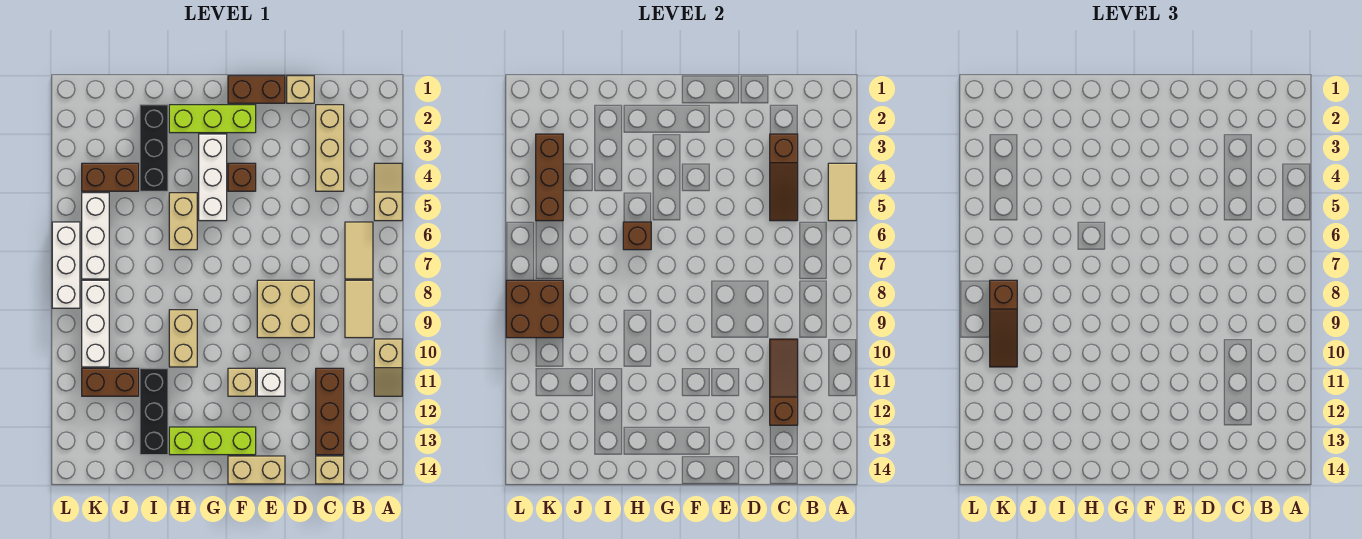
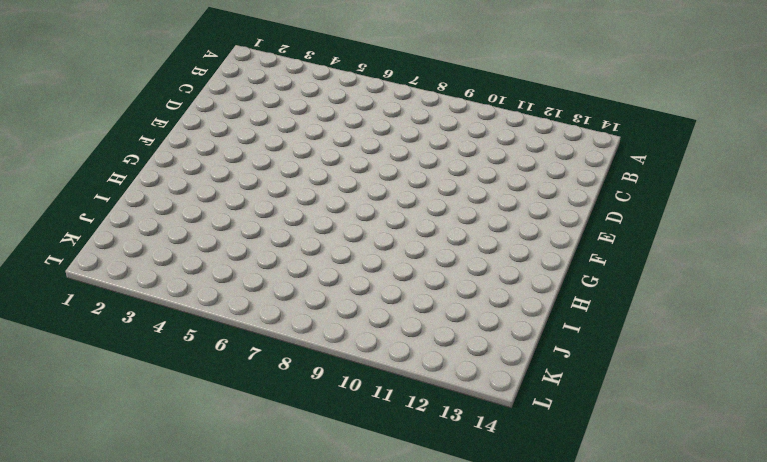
none -> tan slope A4:A5 level 1 top 5
none -> tan slope A10:A11 level 1 top 10
none -> tan tile B6:B7 level 1
none -> tan tile B8:B9 level 1

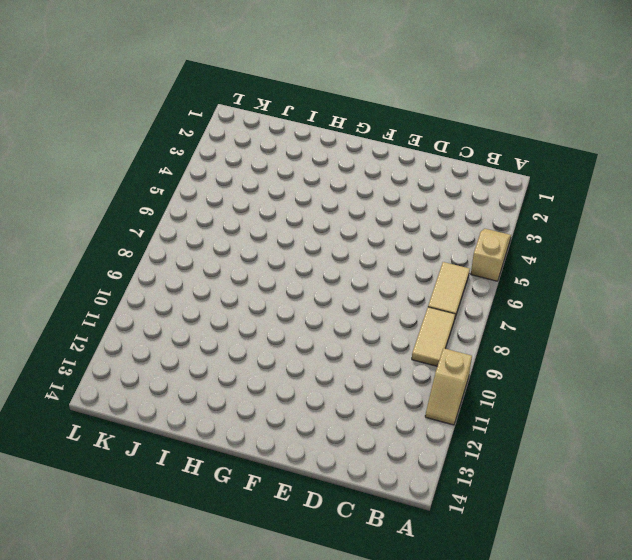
none -> tan brick C2:C4 level 1
none -> brown brick C11:C13 level 1
none -> tan brick C14 level 1
none -> tan brick D1 level 1

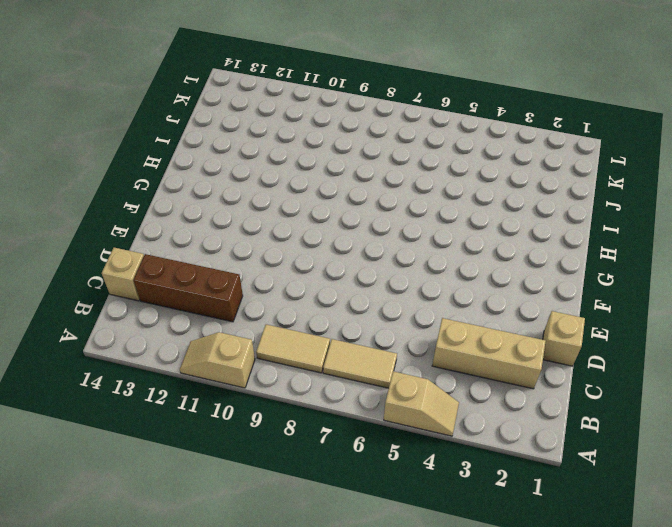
none -> tan brick D8:E9 level 1
none -> brown brick E1:F1 level 1
none -> white brick E11 level 1
none -> tan brick E14:F14 level 1

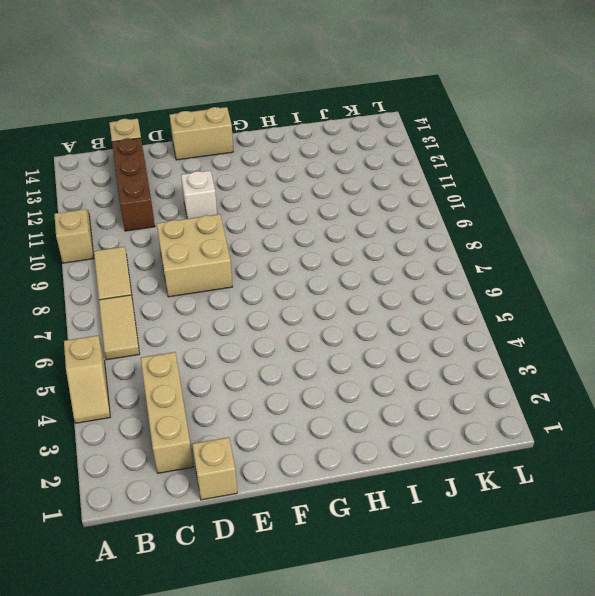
none -> brown brick E1:F1 level 1
none -> lime brick F2:H2 level 1
none -> brown brick F4 level 1
none -> tan brick F11 level 1

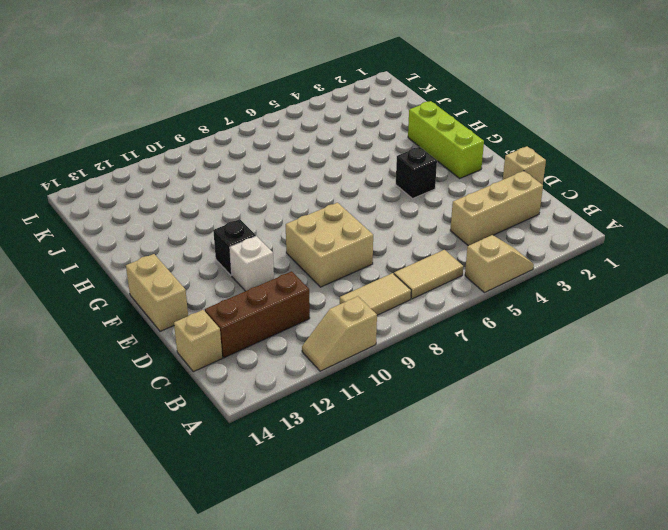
black brick F4 level 1 -> brown brick F4 level 1
black brick F11 level 1 -> tan brick F11 level 1
none -> brown brick E1:F1 level 1
none -> lime brick F13:H13 level 1
none -> white brick G3:G5 level 1
none -> tan brick H5:H6 level 1

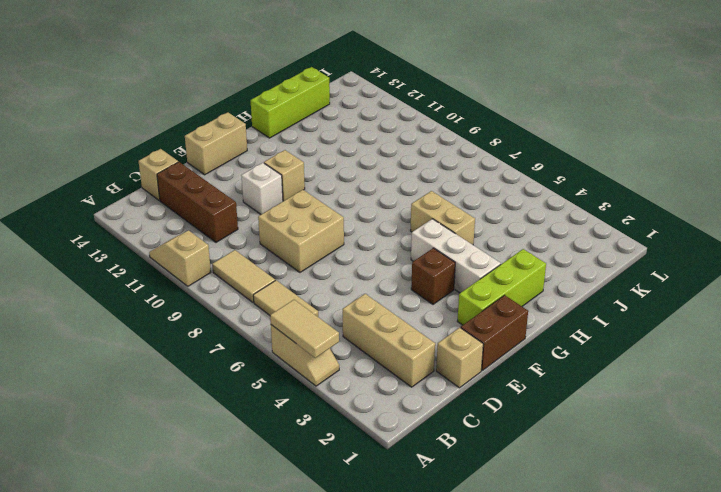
lime brick H14:J14 level 1 -> lime brick F13:H13 level 1
none -> tan brick H9:H10 level 1
none -> black brick I2:I4 level 1
none -> black brick I11:I13 level 1
none -> brown brick J4:K4 level 1

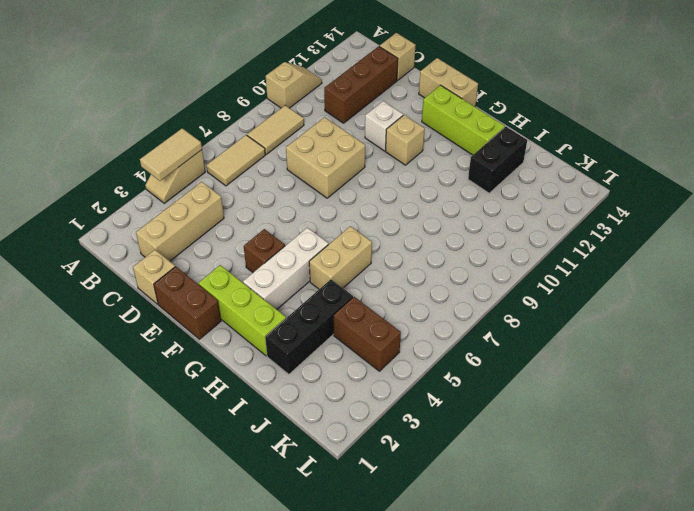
black brick I12:I13 level 1 -> black brick I11:I13 level 1
none -> tan brick H9:H10 level 1
none -> brown brick J11:K11 level 1
none -> white brick K5:K7 level 1
none -> white brick K8:K10 level 1

